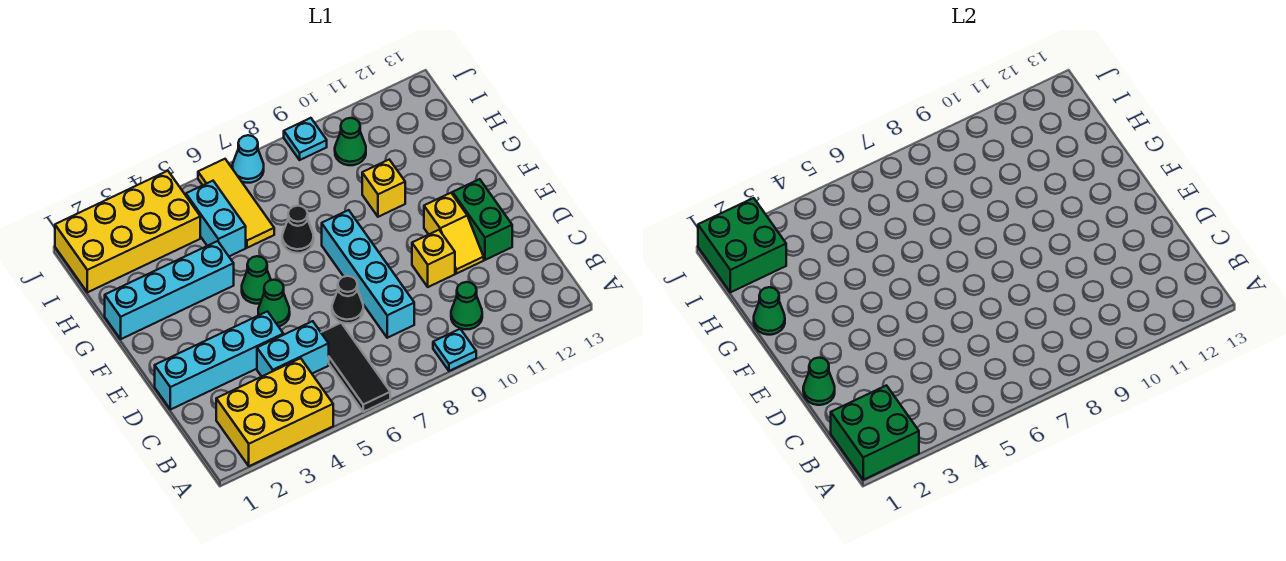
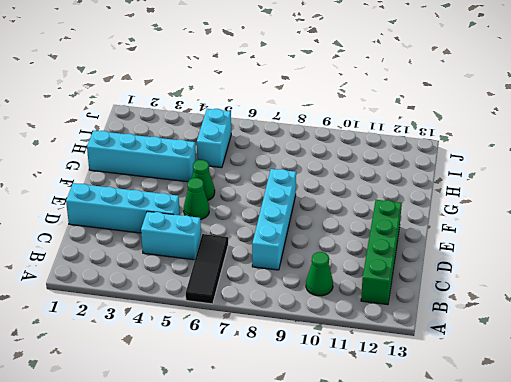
green brick B12:E12 level 1 -> green brick D12:E12 level 1
none -> yellow brick A2:B4 level 1
none -> cyan plate A9 level 1
none -> black cone D7 level 1

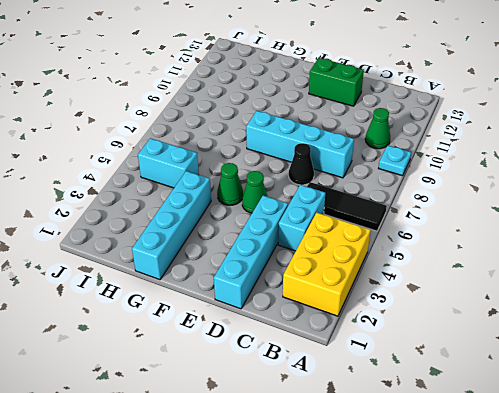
none -> yellow brick D10 level 1
none -> yellow slope D11:E11 level 1 top E
none -> black cone G7 level 1

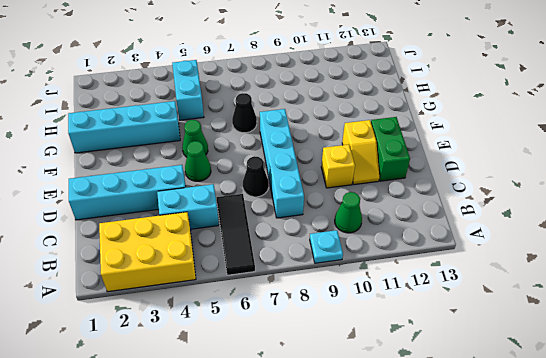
none -> yellow brick G10 level 1
none -> yellow tile H6:J6 level 1
none -> yellow brick I1:J4 level 1

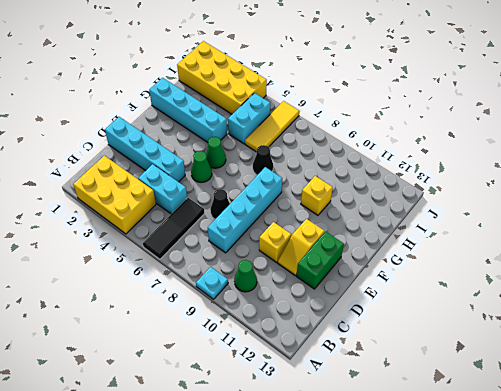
none -> green cone I10 level 1
none -> cyan cone J7 level 1
none -> cyan plate J9 level 1

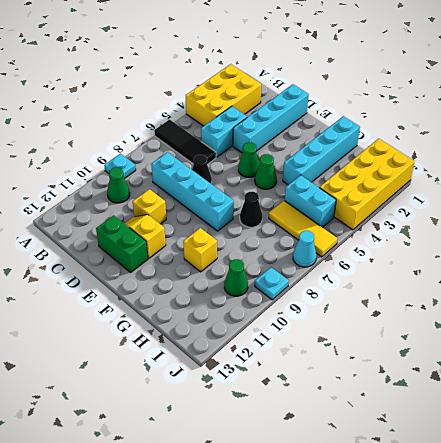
none -> green brick A1:B2 level 2
none -> green cone D1 level 2
none -> green cone G1 level 2

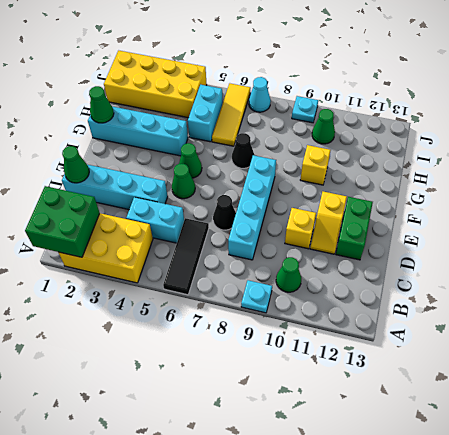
none -> green brick I1:J2 level 2

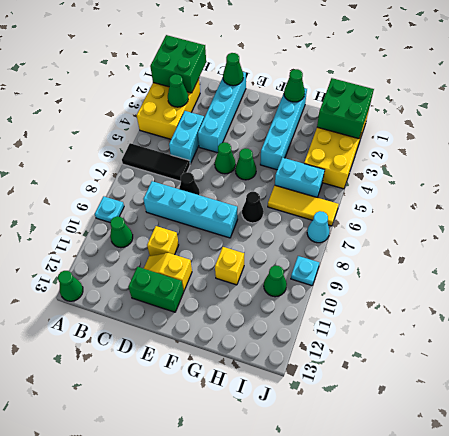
green cone A13 level 1 -> none
green cone B3 level 2 -> none

